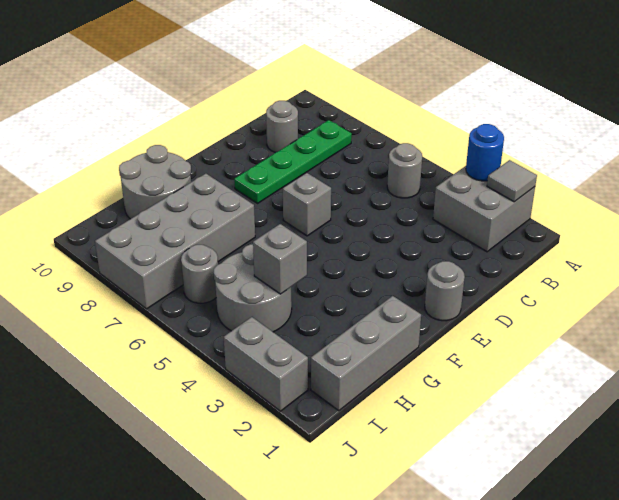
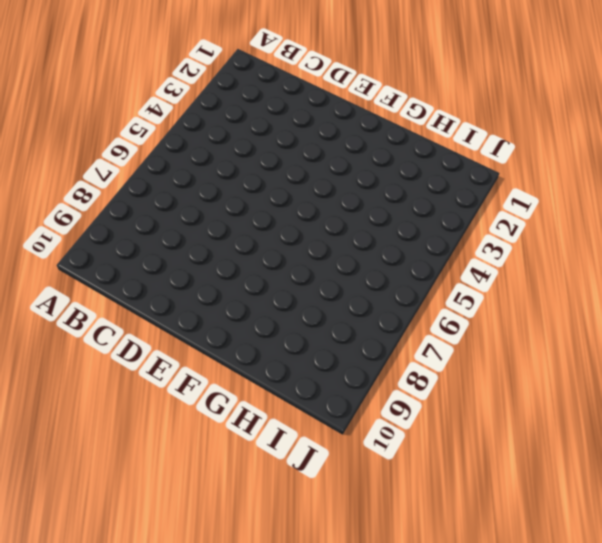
none -> grey brick A2:B3 level 1
none -> grey round brick B5 level 1
none -> green plate B8:E8 level 1

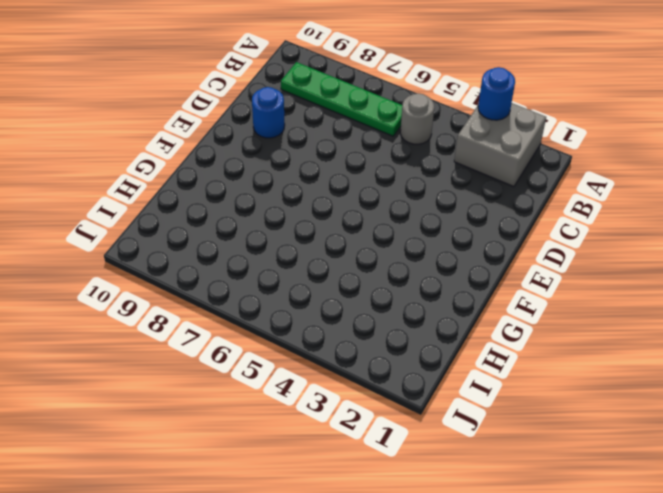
green plate B6:B9 level 1 -> green plate B8:E8 level 1
blue round brick D9 level 1 -> none
none -> grey round brick C9 level 1
none -> grey round brick E1 level 1
none -> grey brick E6 level 1

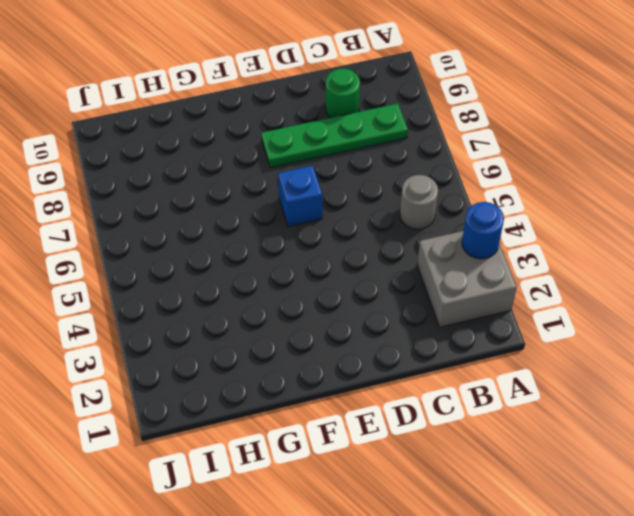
green round brick C9 level 1 -> grey round brick C9 level 1
blue brick E6 level 1 -> grey brick E6 level 1
none -> grey round brick E1 level 1
none -> grey brick G1:I1 level 1
none -> grey brick G7:J8 level 1

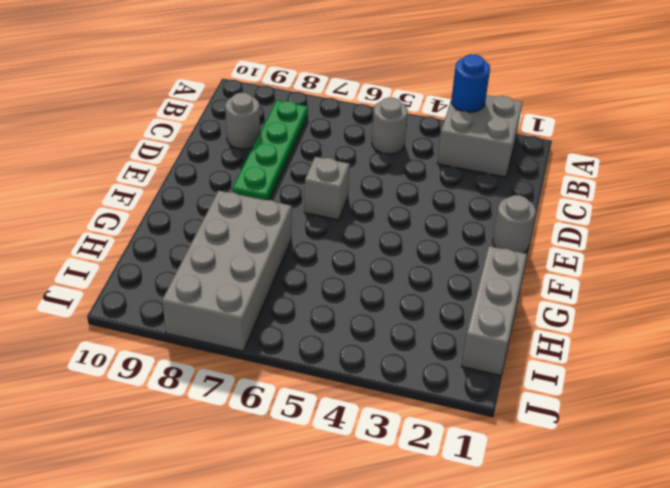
none -> grey round brick G9:H10 level 1
none -> grey round brick H4:I5 level 1
none -> grey round brick I6 level 1

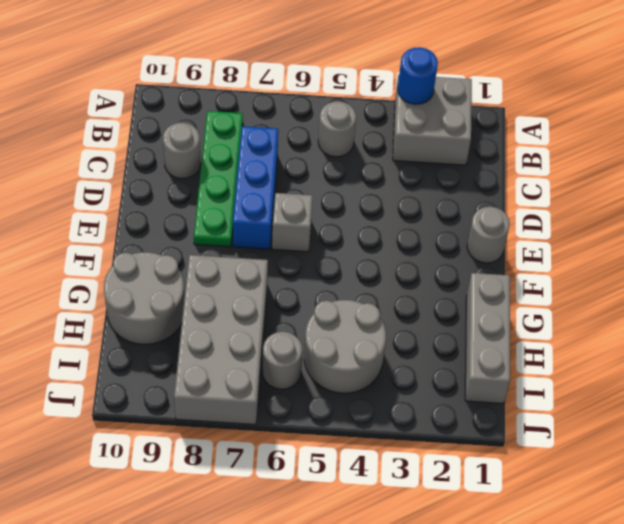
blue brick C7:E7 level 1 -> none
none -> grey brick J2:J3 level 1
none -> grey tile A2 level 2
none -> grey brick H4 level 2

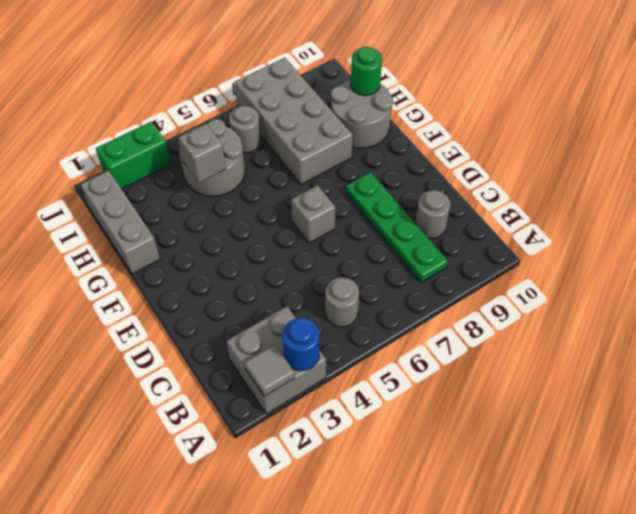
green round brick H10 level 2 -> none
green brick J2:J3 level 1 -> grey brick J2:J3 level 1
none -> grey round brick E1 level 1

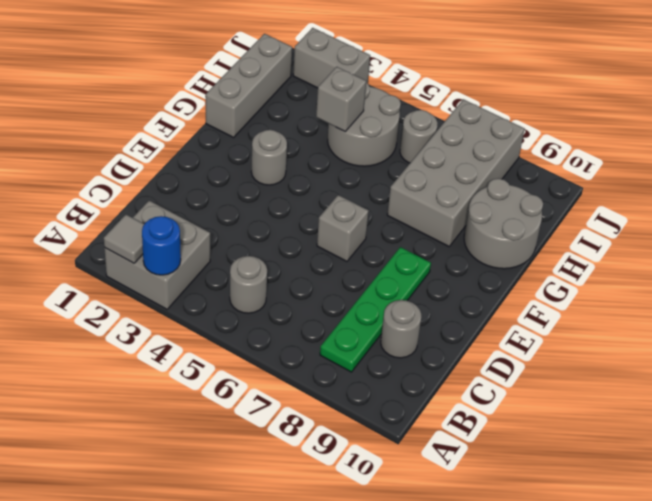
grey round brick F3 level 1 -> grey round brick E1 level 1

